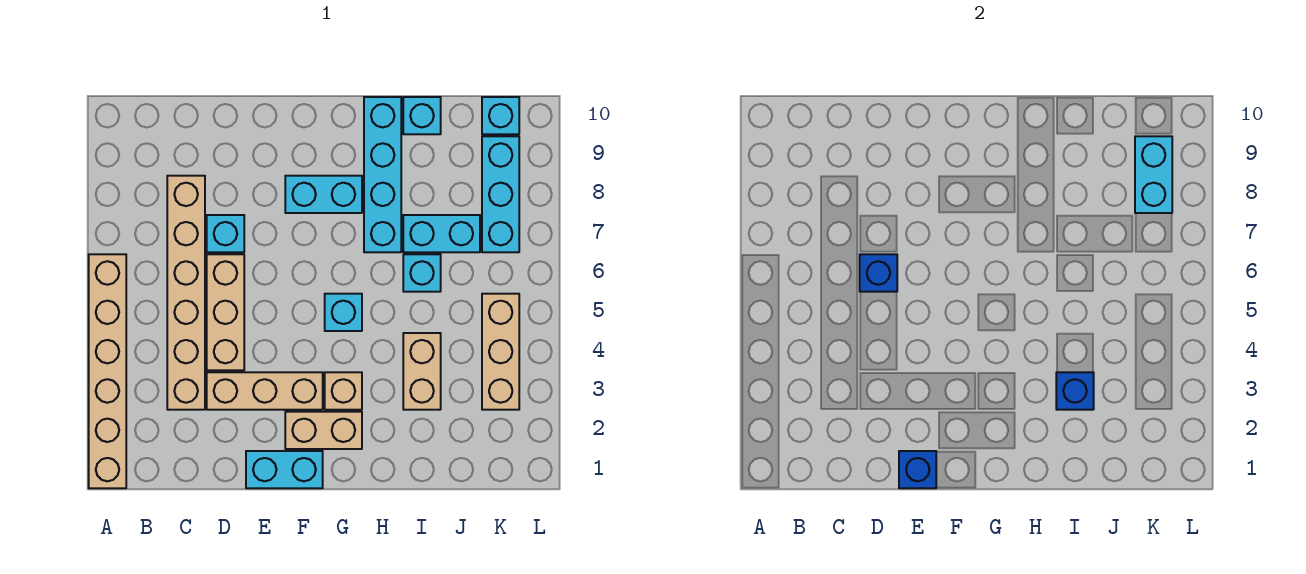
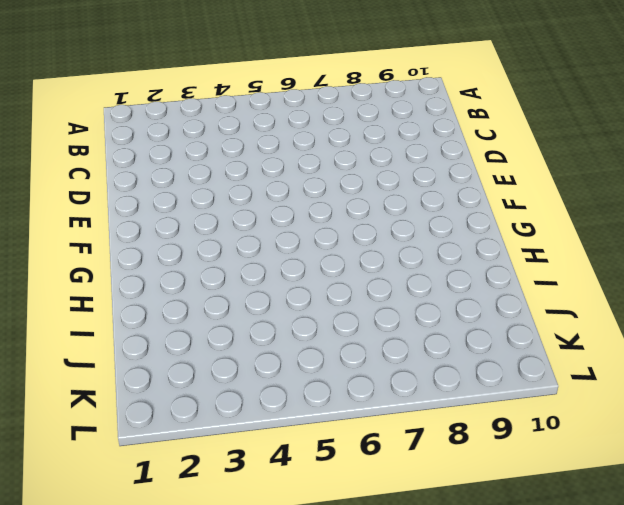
none -> tan brick A1:A6 level 1
none -> tan brick C3:C8 level 1
none -> tan brick D3:F3 level 1

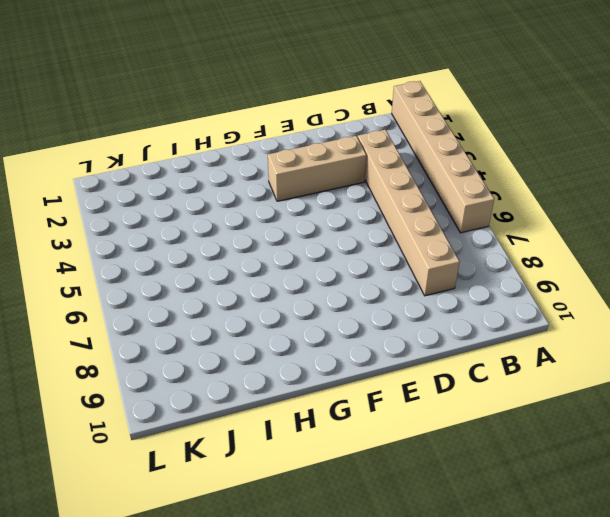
none -> tan brick D4:D6 level 1
none -> cyan brick D7 level 1
none -> cyan brick E1:F1 level 1

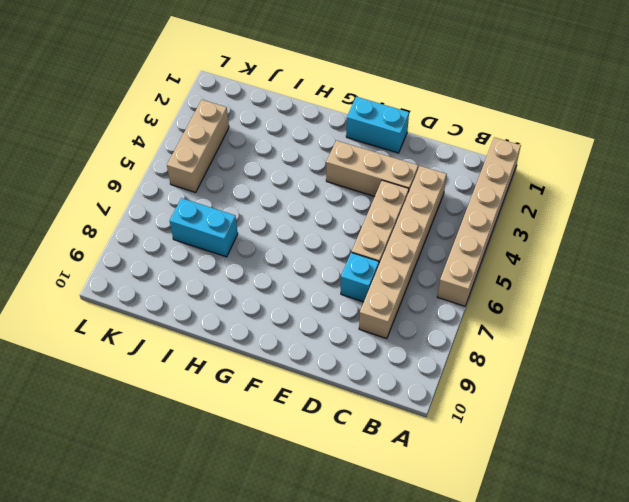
none -> tan brick F2:G2 level 1
none -> cyan brick F8:G8 level 1
none -> tan brick G3 level 1

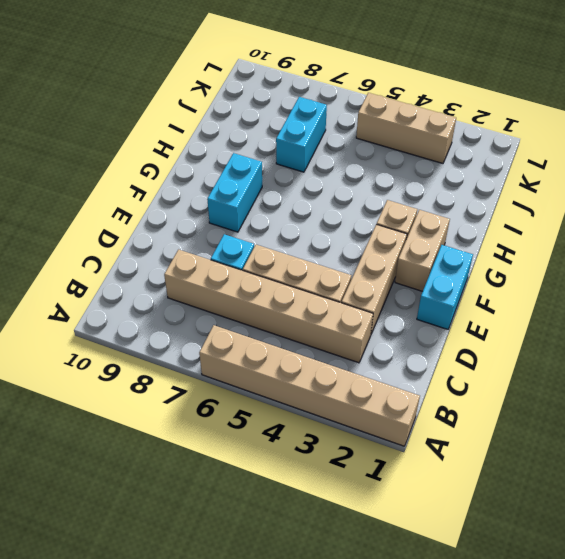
none -> cyan brick G5 level 1
none -> cyan brick H7:H10 level 1
none -> tan brick I3:I4 level 1

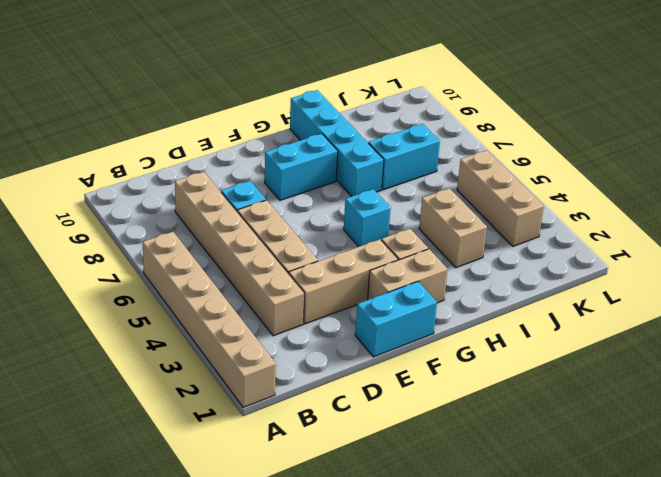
none -> cyan brick I6 level 1
none -> cyan brick I10 level 1
none -> cyan brick K7:K9 level 1

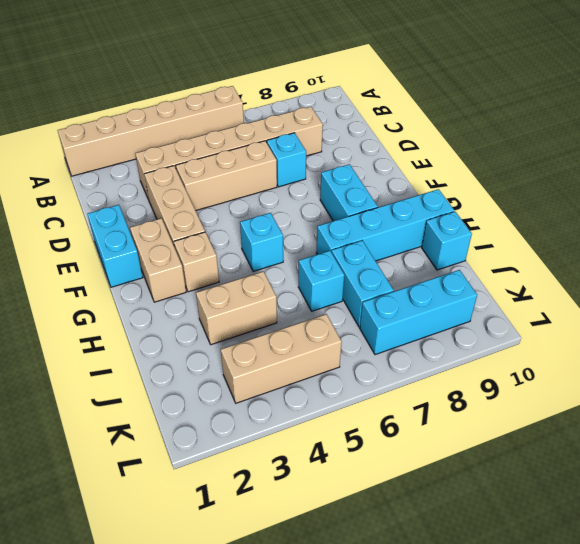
none -> cyan brick K10 level 1
none -> blue brick D6 level 2
none -> blue brick E1 level 2

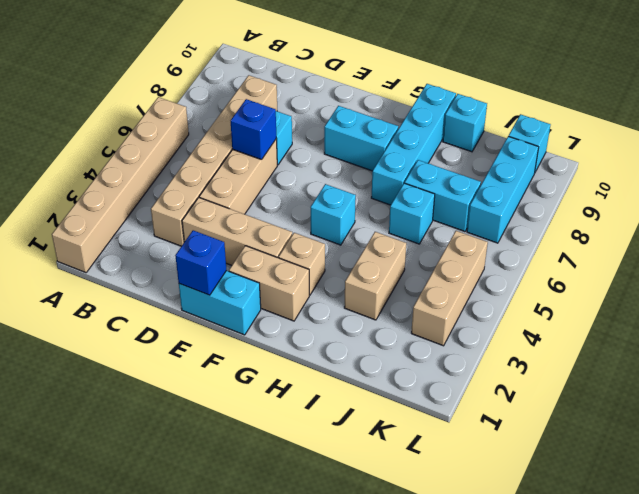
none -> blue brick I3 level 2
none -> cyan brick K8:K9 level 2

